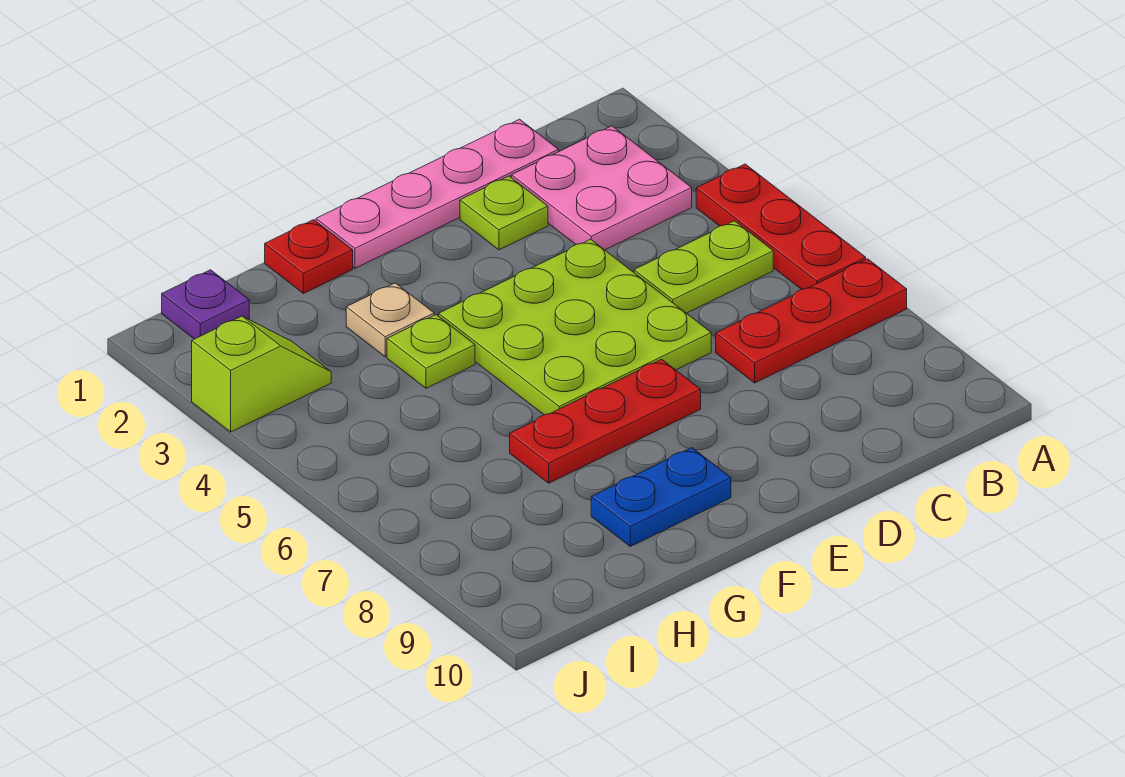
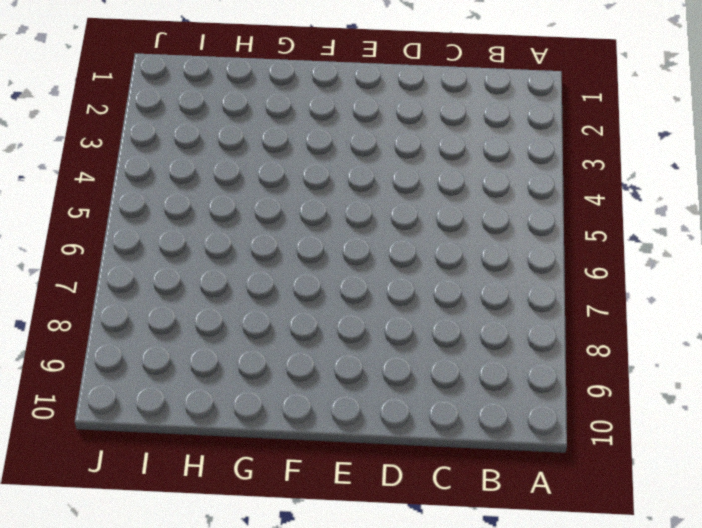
none -> red plate A4:A6 level 1
none -> red plate A7:C7 level 1
none -> pink plate B2:C3 level 1

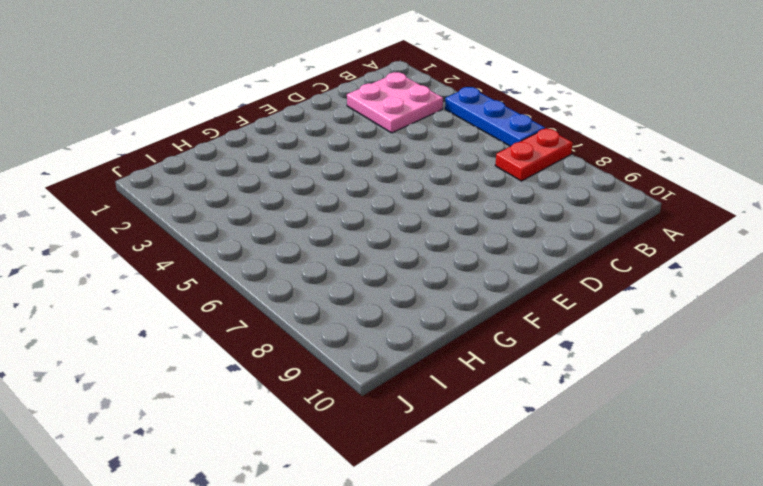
blue plate A4:A6 level 1 -> red plate A4:A6 level 1
red plate A7:B7 level 1 -> red plate A7:C7 level 1
none -> lime plate B5:C5 level 1
none -> pink plate C1:F1 level 1
none -> lime plate D2 level 1

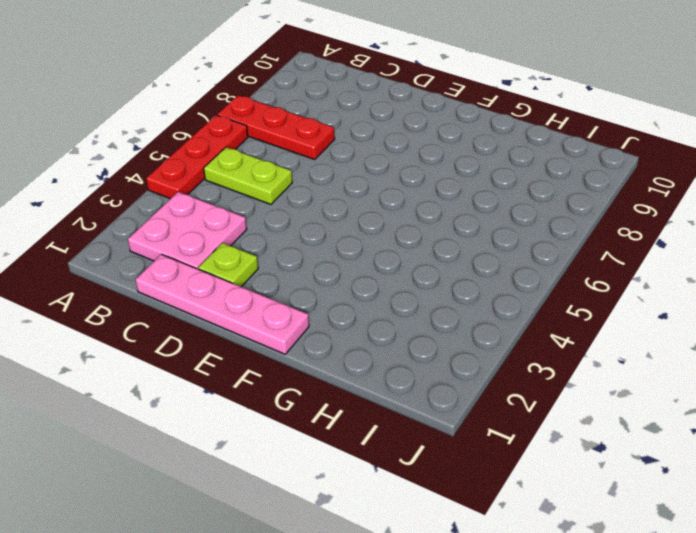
none -> lime plate D4:F6 level 1
none -> red plate E7:G7 level 1
none -> blue plate F9:G9 level 1

